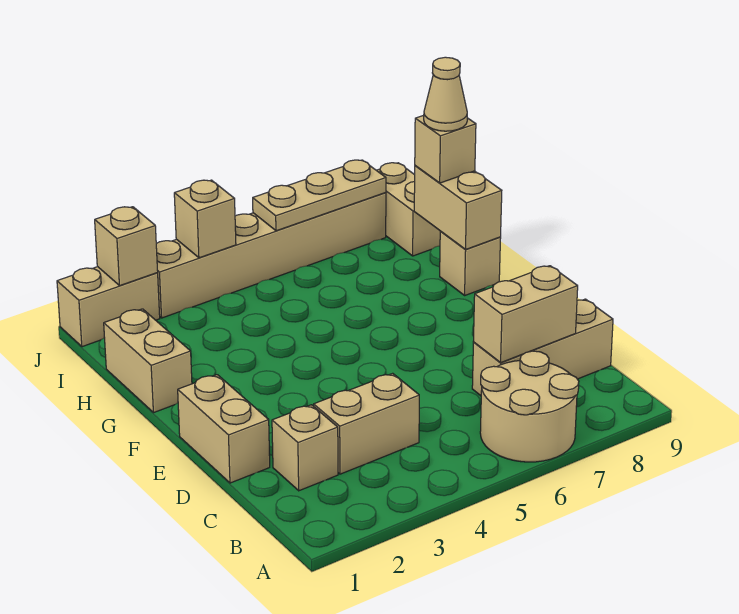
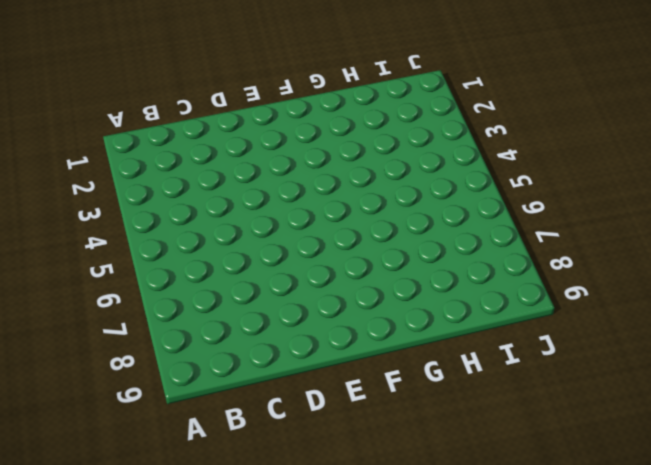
none -> tan round brick A6:B7 level 1
none -> tan brick C2 level 1
none -> tan brick C3:C4 level 1

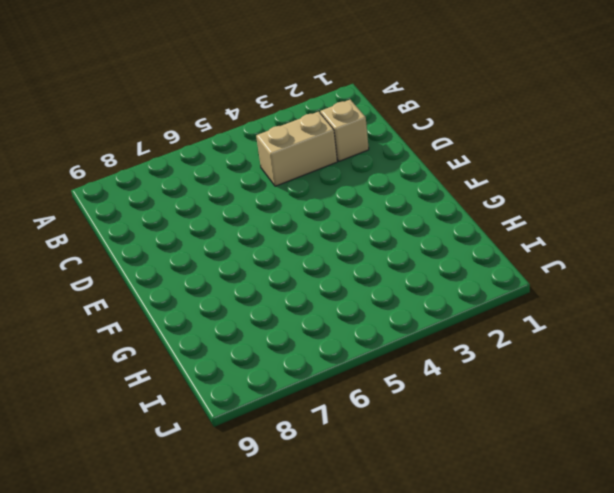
none -> tan round brick A6:B7 level 1
none -> tan brick C7:C9 level 1
none -> tan brick D1:E1 level 1

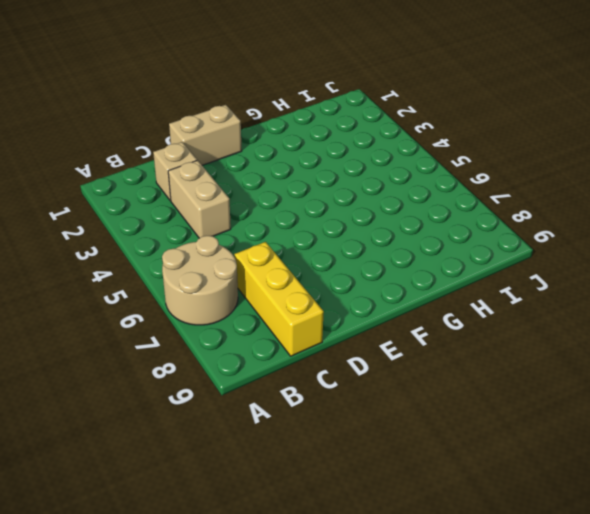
yellow brick C7:C9 level 1 -> tan brick C7:C9 level 1
none -> tan brick G1:H1 level 1
none -> tan brick G9 level 1
none -> tan brick I9:J9 level 1

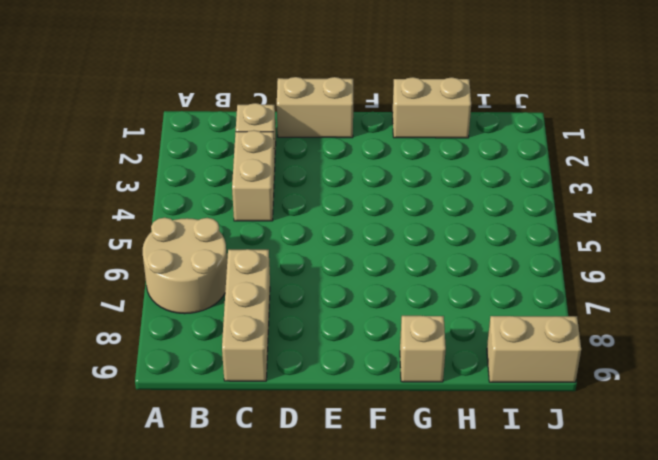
none -> tan brick J1:J2 level 1
none -> tan brick J3:J8 level 1
none -> tan brick C7:C8 level 2

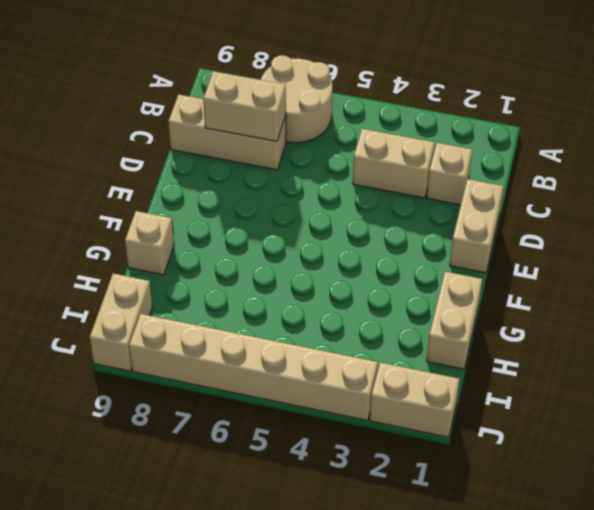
none -> tan brick G9:H9 level 2
none -> tan brick J2 level 2
none -> tan brick J4 level 2

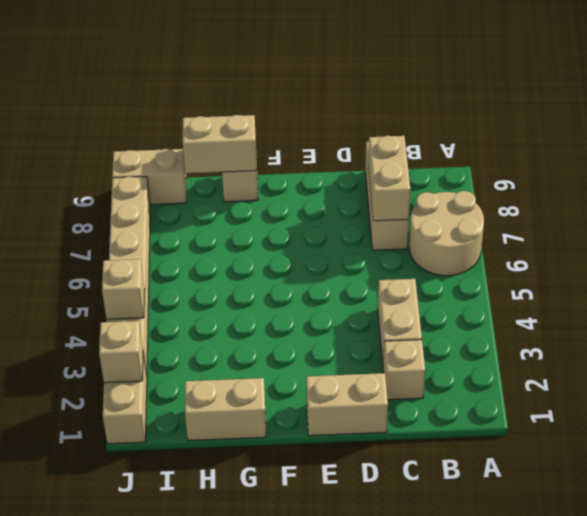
none -> tan plate J6:J8 level 2
none -> tan brick H9 level 3
none -> tan cone H9 level 4

